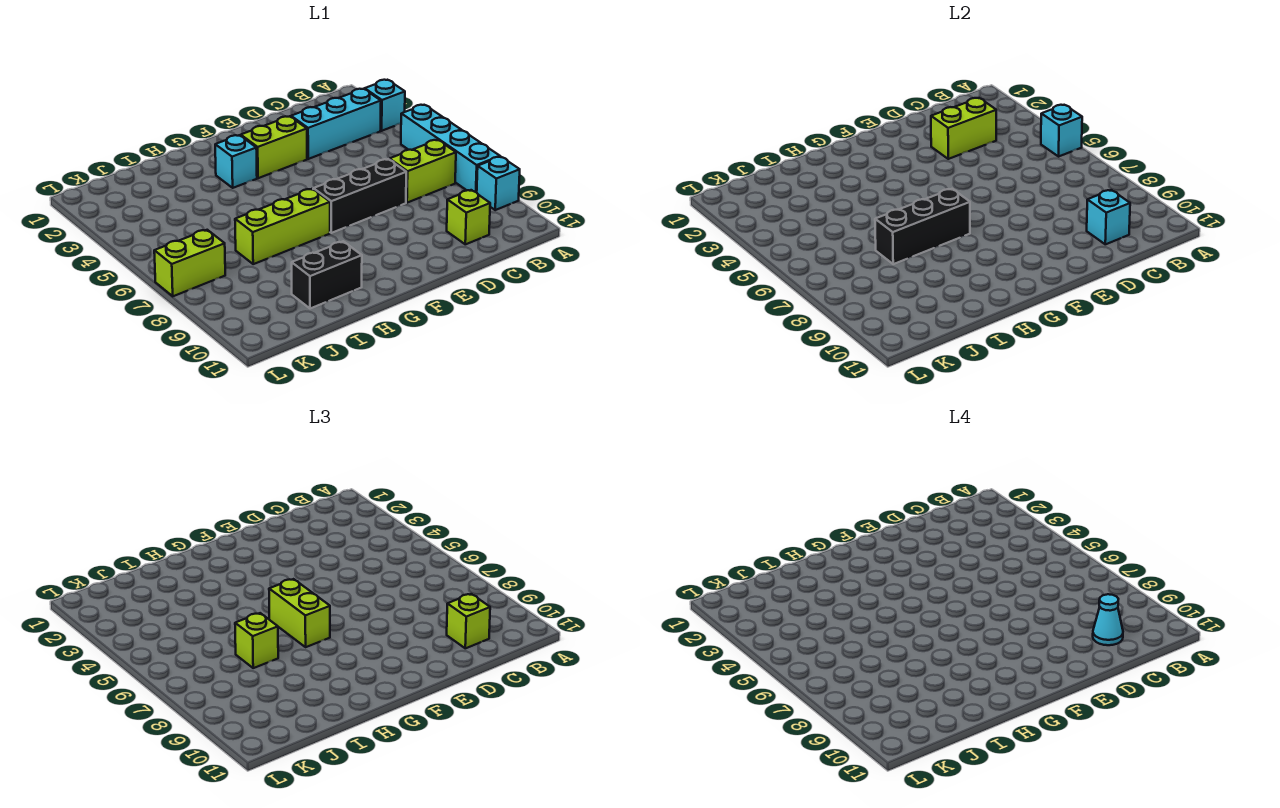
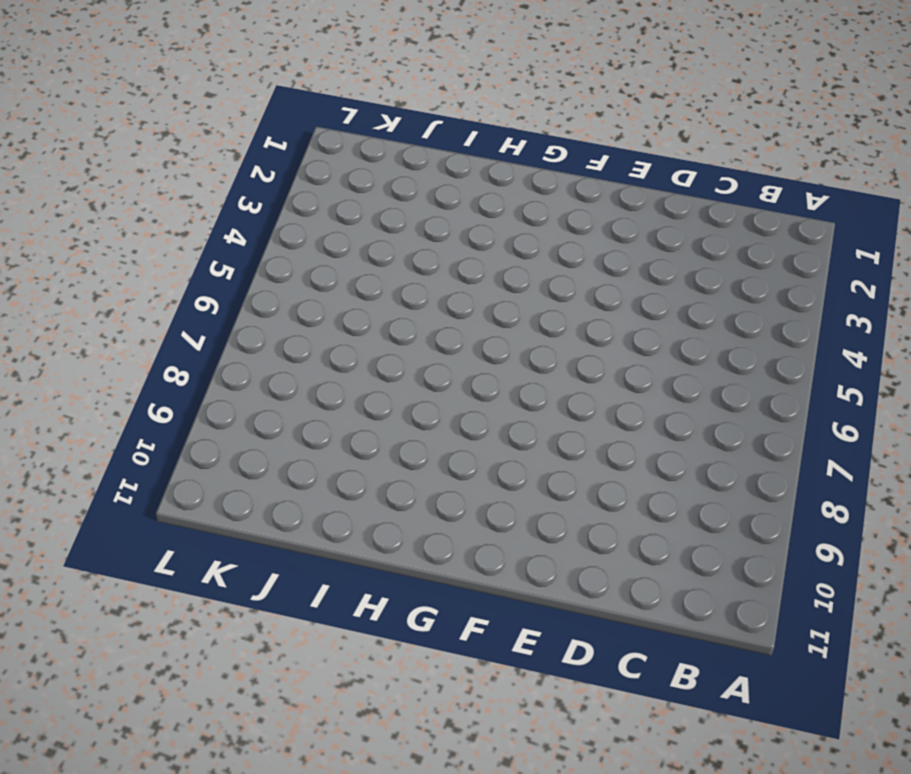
none -> cyan brick A3 level 1
none -> cyan brick A5:A8 level 1
none -> cyan brick A9 level 1

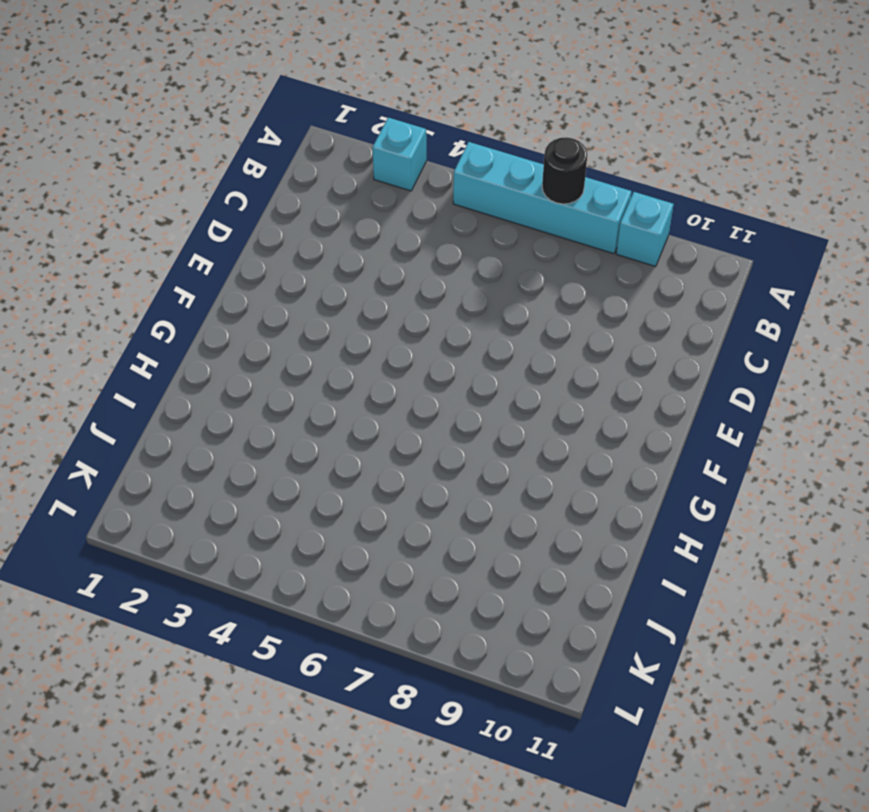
black round brick A7 level 2 -> none
none -> cyan brick B3:D3 level 1
none -> lime brick B7:C7 level 1
none -> lime brick C10 level 1

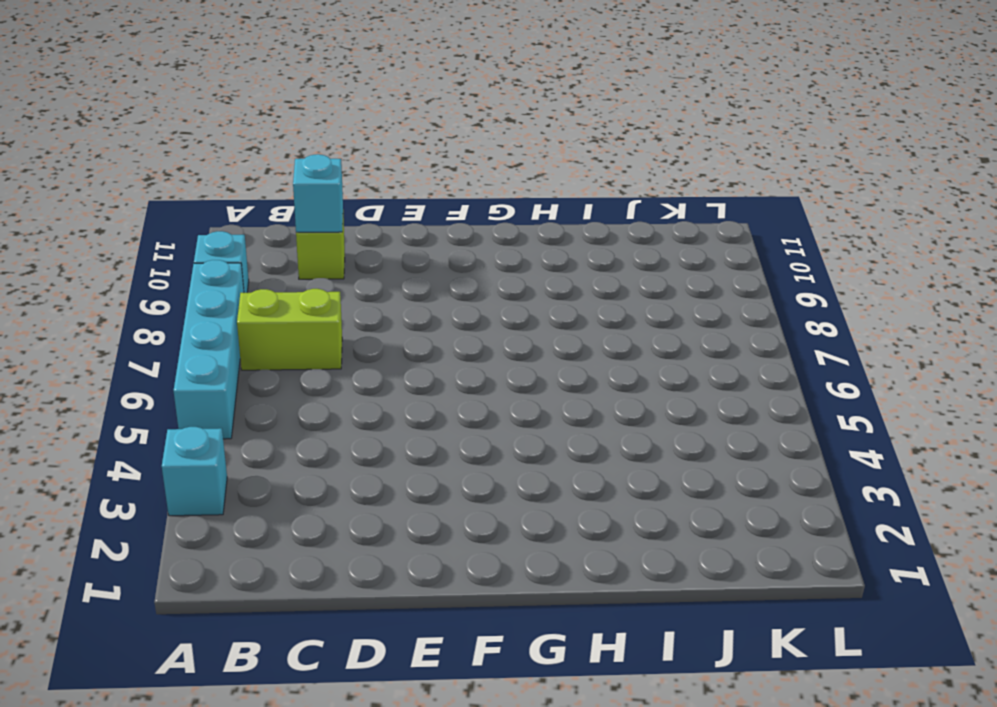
none -> cyan brick B3:D3 level 1
none -> black brick D7:F7 level 1
none -> lime brick E3:F3 level 1

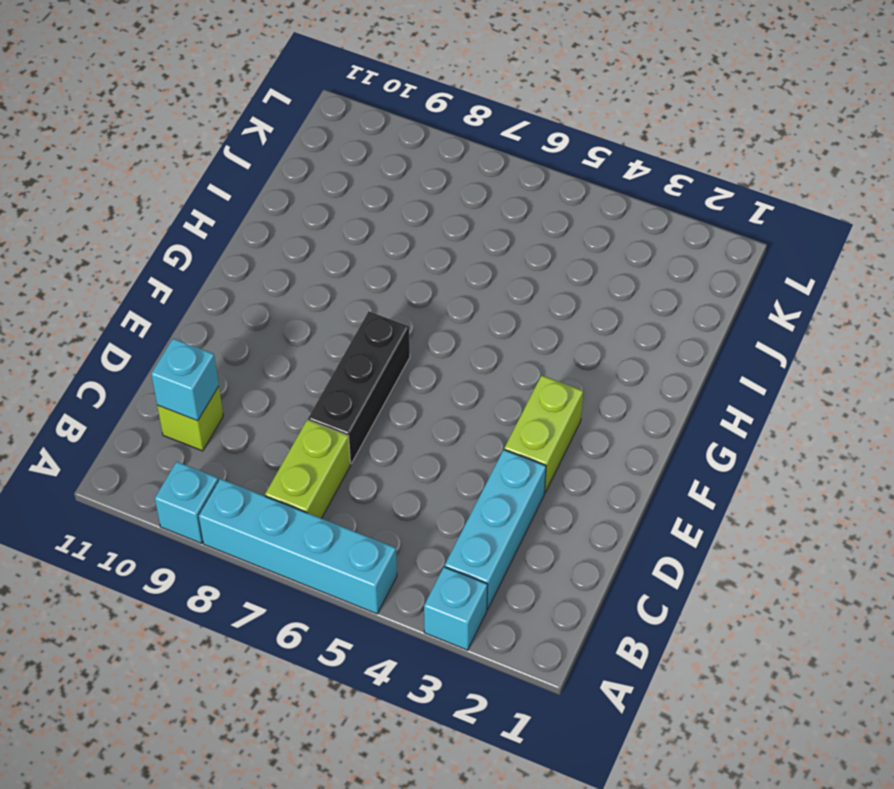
none -> cyan brick G3 level 1
none -> lime brick G7:I7 level 1
none -> black brick H10:I10 level 1

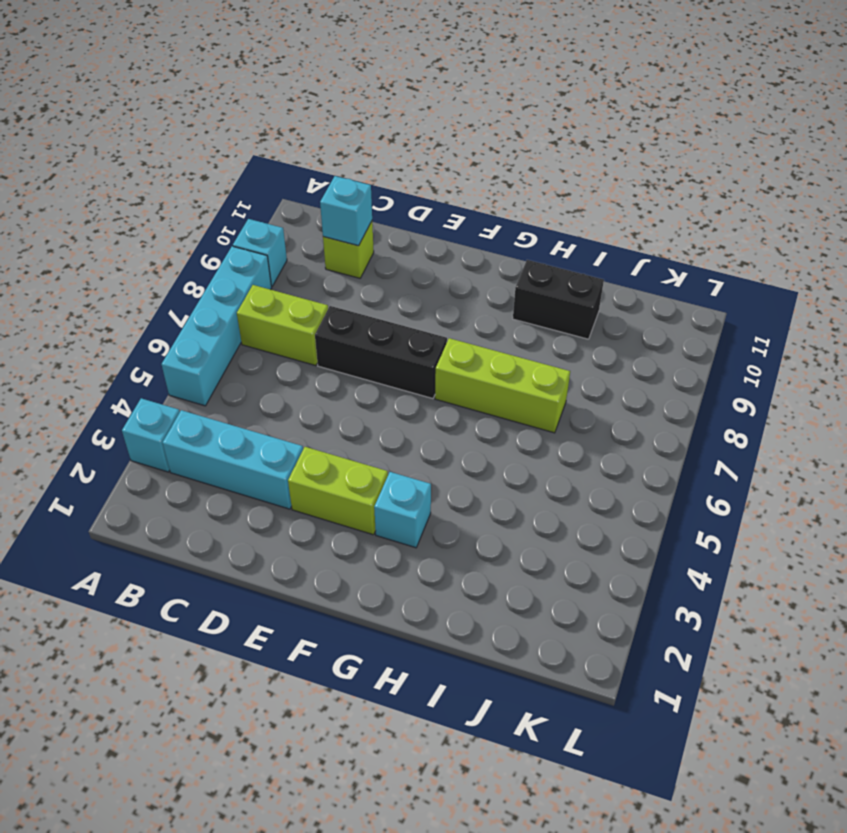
none -> lime brick K7:L7 level 1
none -> cyan brick A5 level 2
none -> lime brick C3:D3 level 2

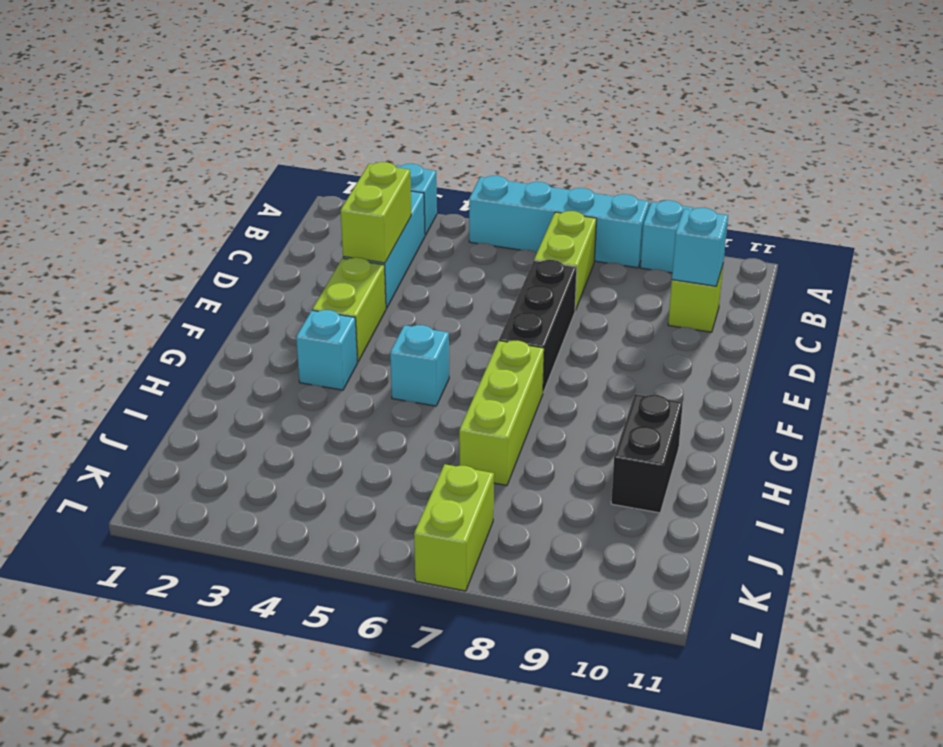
cyan brick G5 level 1 -> cyan brick A5 level 2
none -> black brick G7:I7 level 2
none -> lime brick C10 level 3
none -> lime brick G6:G7 level 3

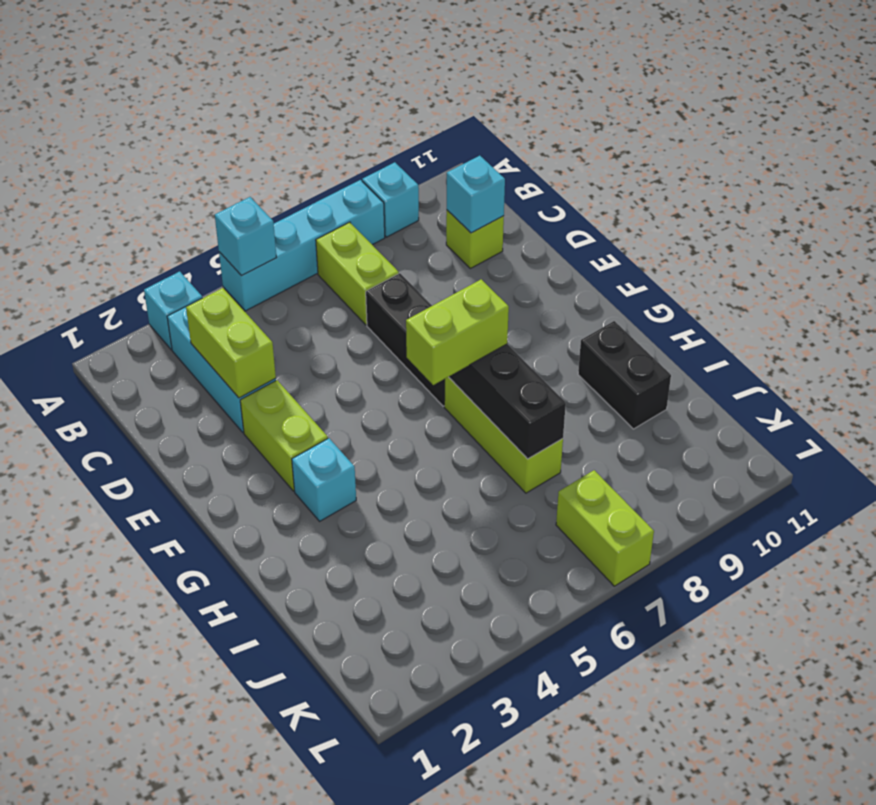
none -> lime brick C10 level 3
none -> lime brick I7 level 3
none -> cyan cone C10 level 4

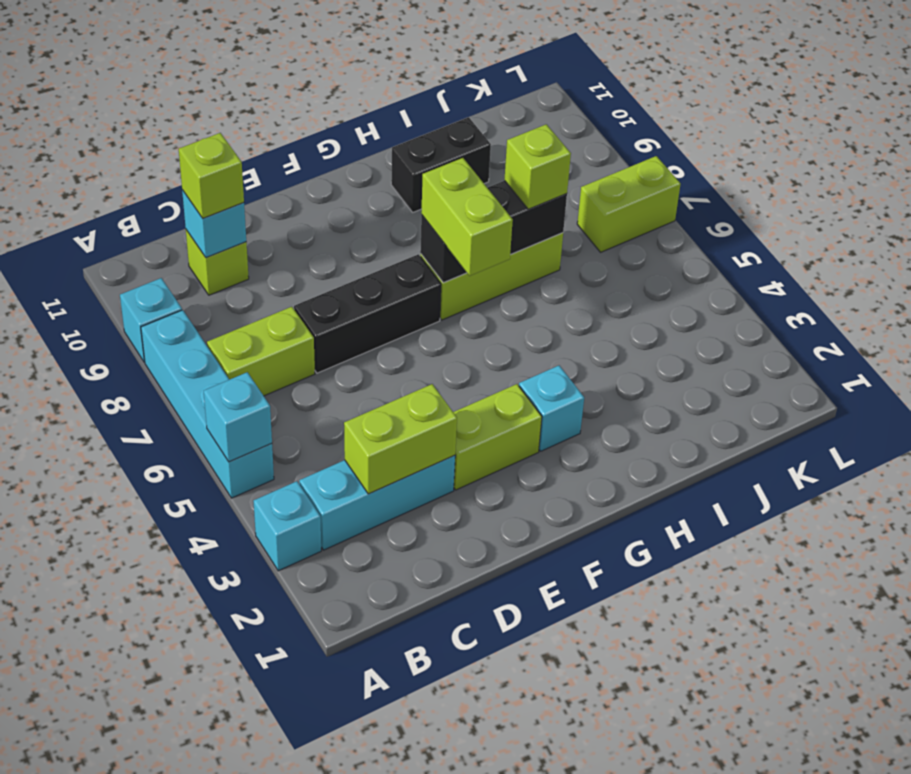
none -> cyan cone C10 level 4

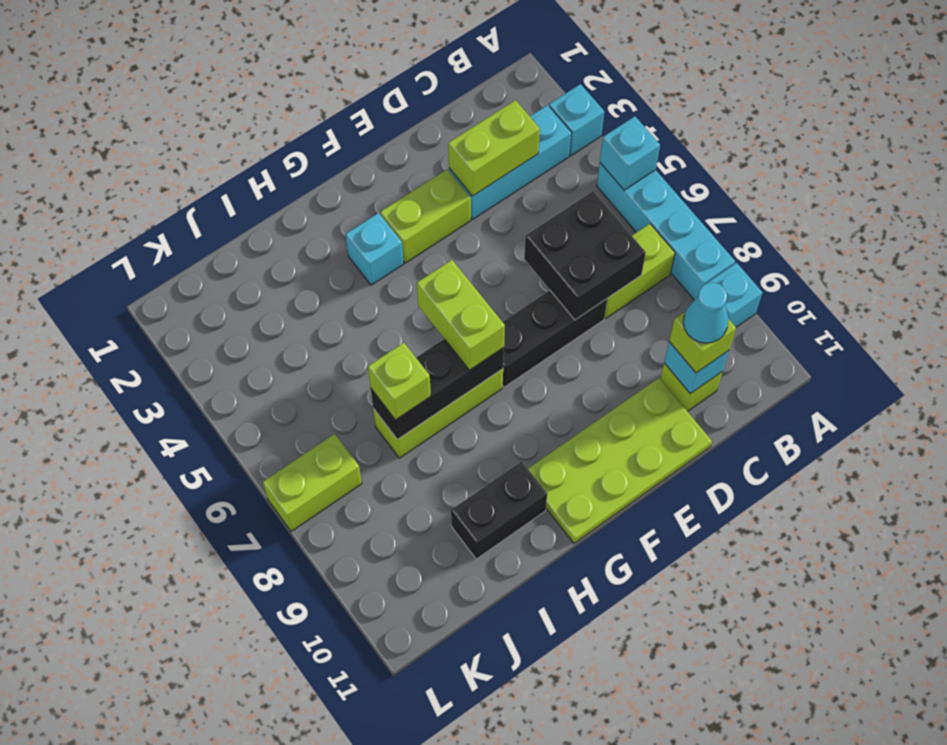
black brick C6:D7 level 2 -> none
lime plate D10:G11 level 1 -> none

